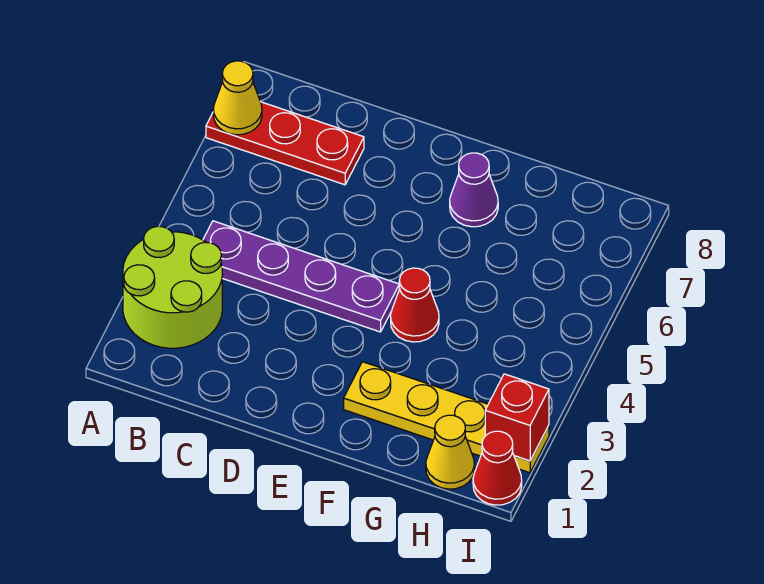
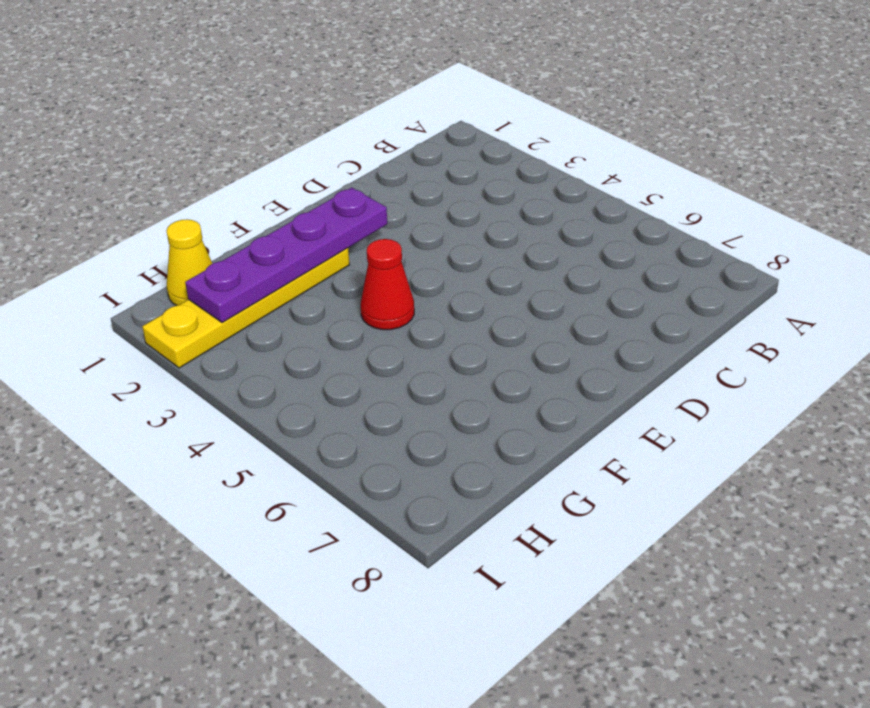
purple plate E2:H2 level 2 -> purple plate B4:E4 level 1
none -> lime round brick A2:B3 level 1
none -> red plate A7:C7 level 1

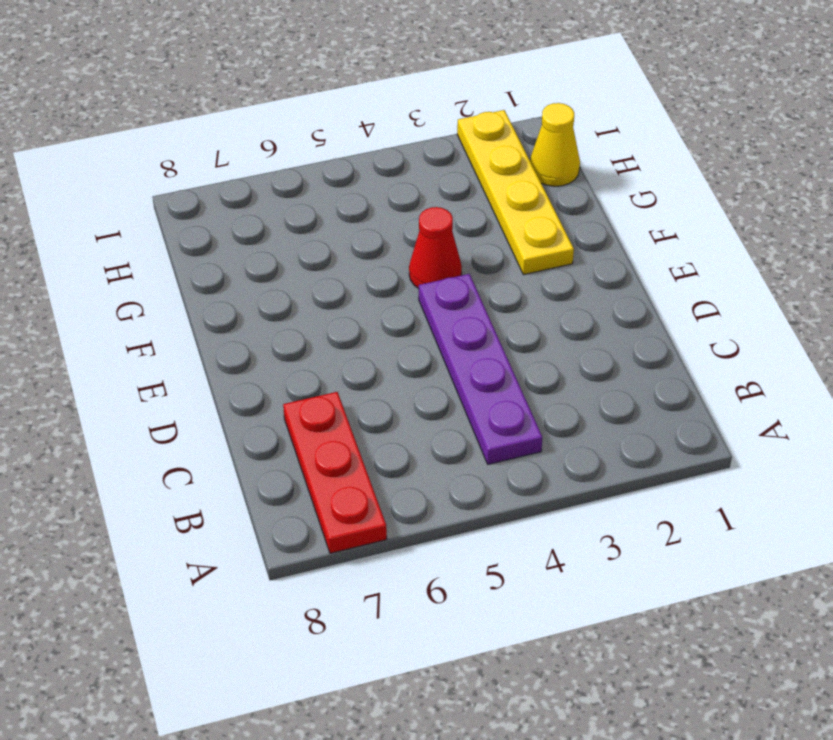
none -> lime round brick A2:B3 level 1
none -> purple cone F7 level 1

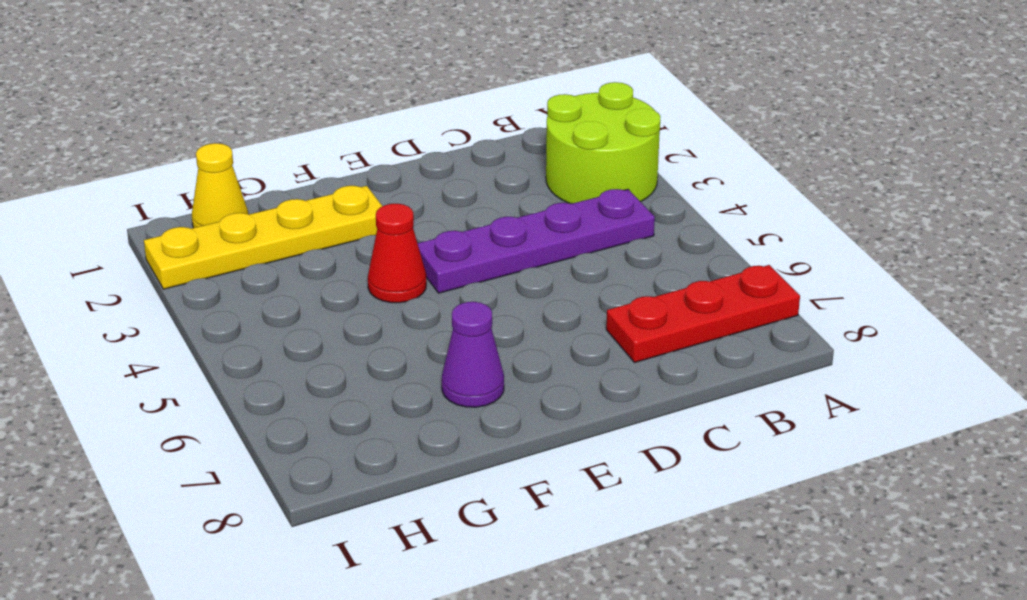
none -> red cone I1 level 1
none -> yellow cone A7 level 2

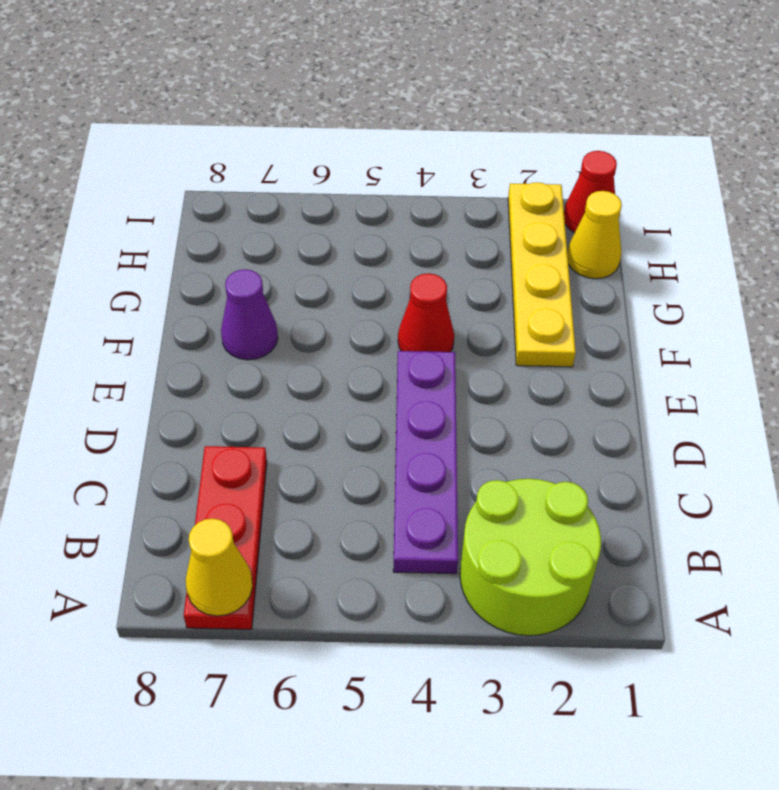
none -> red brick I2 level 2

